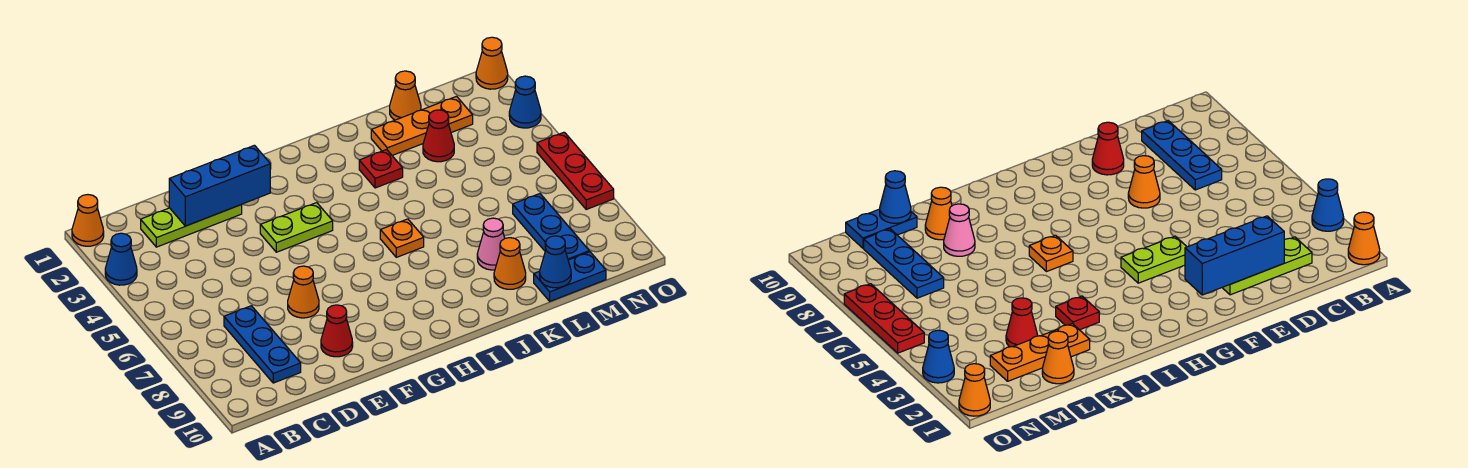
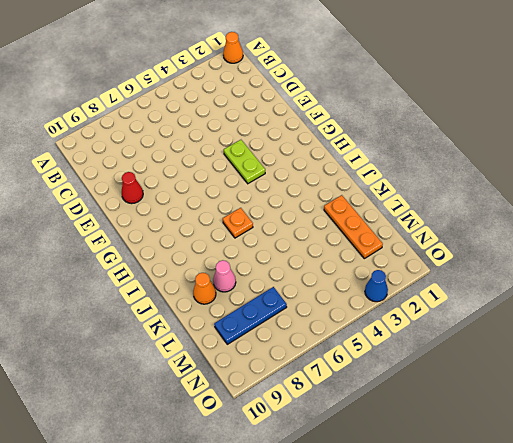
none -> blue cone A3 level 1
none -> lime plate C2:E2 level 1
none -> blue plate C7:C9 level 1

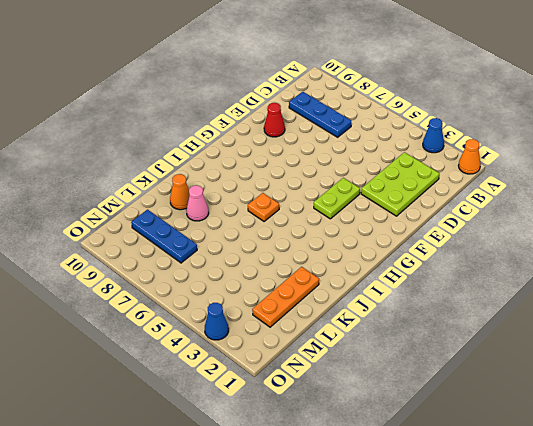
lime plate C2:E3 level 1 -> lime plate C2:E2 level 1
none -> orange cone E7 level 1
none -> red plate J3 level 1
none -> orange cone L1 level 1

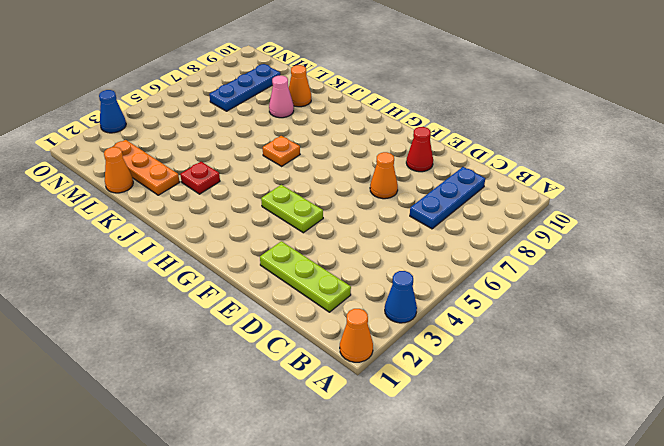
none -> red cone L3 level 1
none -> blue plate L10:M10 level 1
none -> orange cone O1 level 1

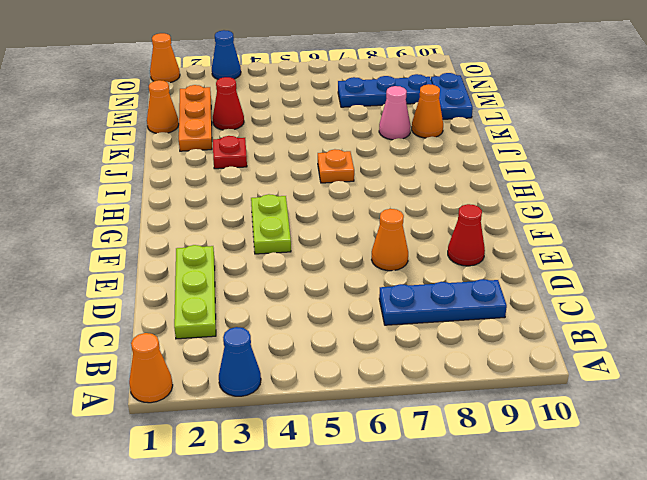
none -> red plate O5:O7 level 1
none -> blue brick D2:F2 level 2
none -> blue cone L10 level 2

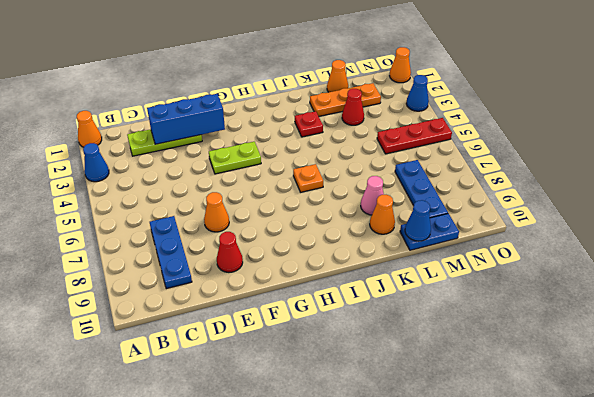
red plate M5:O5 level 1 -> red plate O5:O7 level 1

